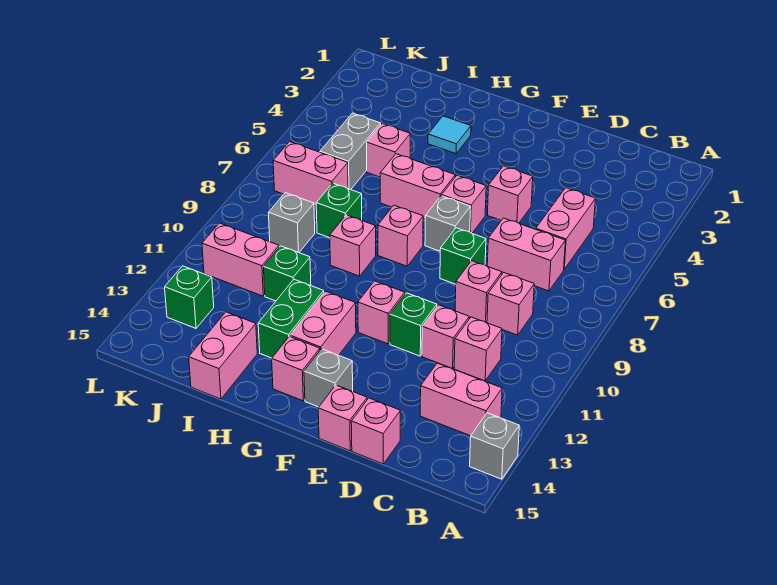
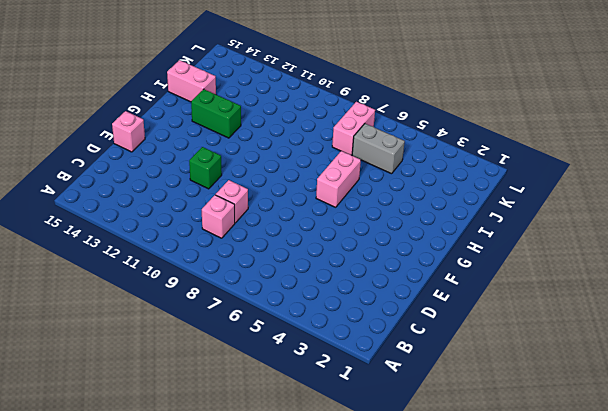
none -> grey brick A14 level 1
none -> pink brick B13:C13 level 1
none -> pink brick C5:C6 level 1
none -> pink brick C7:D7 level 1

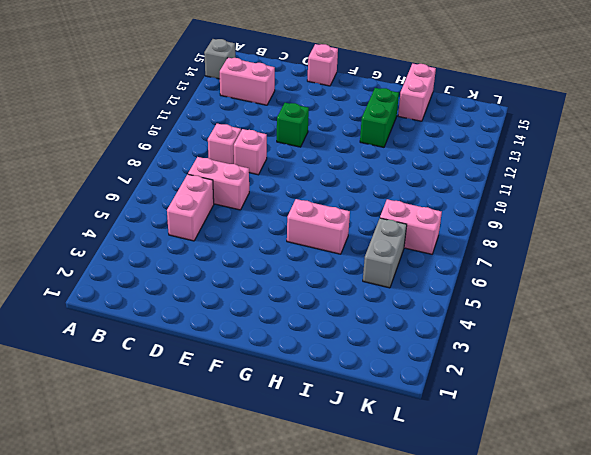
none -> pink brick C11 level 1
none -> pink brick D11 level 1
none -> pink brick D15 level 1
none -> pink brick E5 level 1

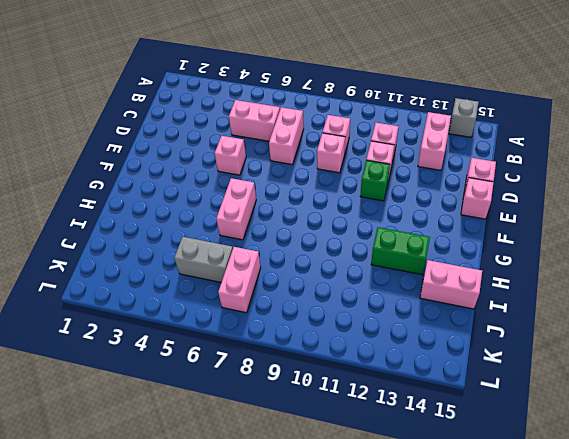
none -> green brick E8 level 1
none -> pink brick F6 level 1
none -> grey brick F7 level 1
none -> pink brick F11 level 1

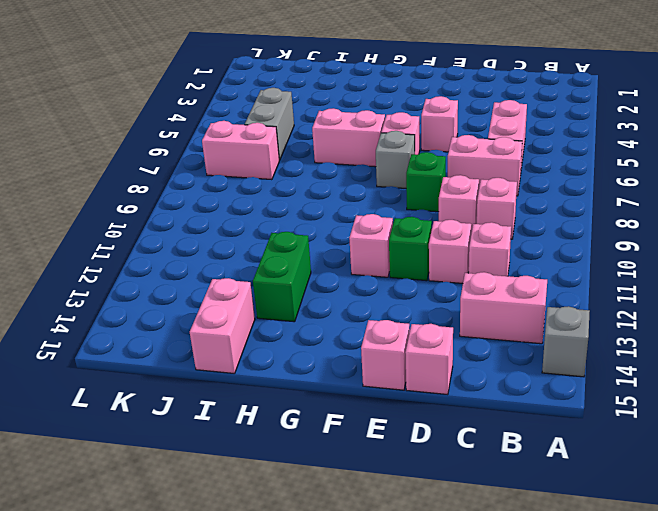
none -> grey brick F14 level 1
none -> pink brick G8 level 1
none -> pink brick G12:G13 level 1
none -> pink brick G14 level 1

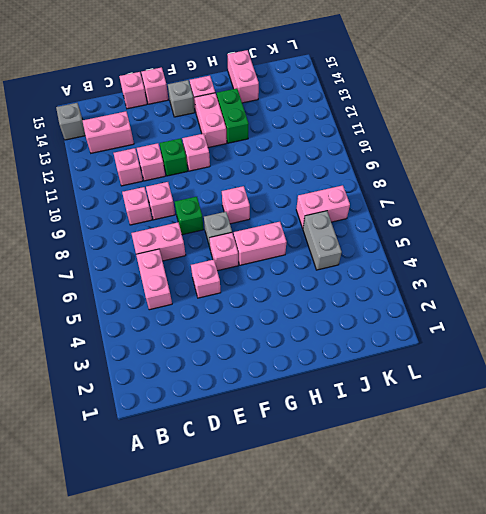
none -> cyan tile H3 level 1
none -> pink brick H9 level 1
none -> pink brick I5 level 1
none -> green brick I8 level 1

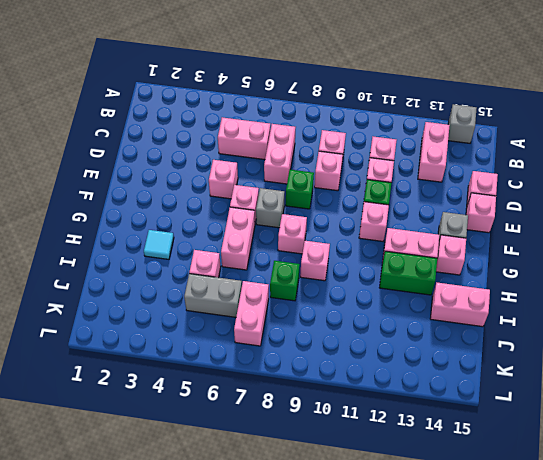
none -> green brick I11 level 1
none -> grey brick J9 level 1
none -> pink brick J11:K11 level 1
none -> green brick K13 level 1

